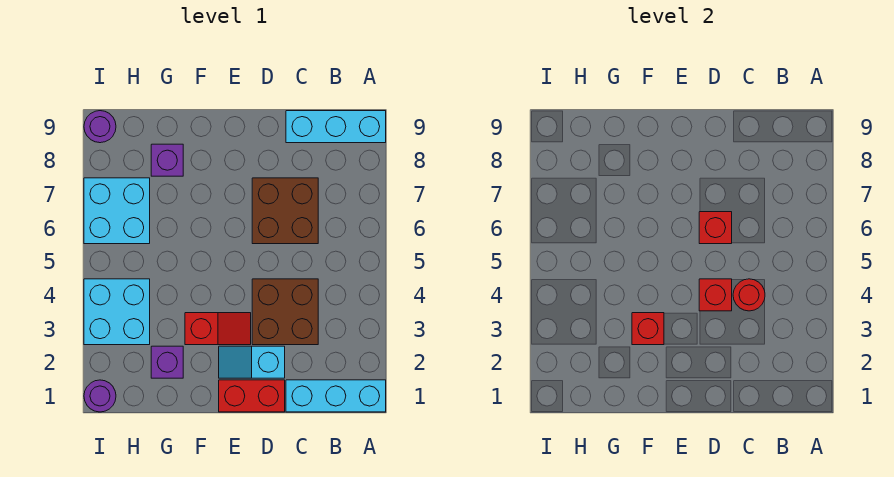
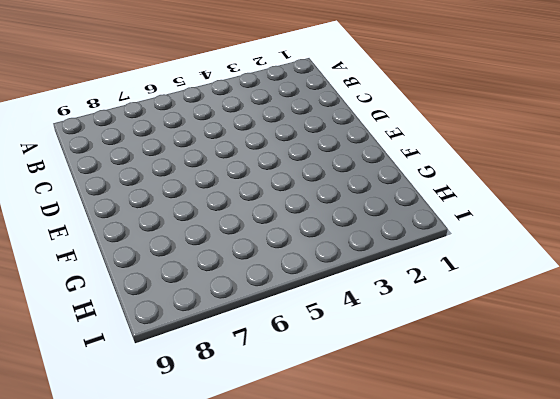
none -> cyan brick A1:C1 level 1
none -> cyan brick A9:C9 level 1
none -> brown brick C3:D4 level 1

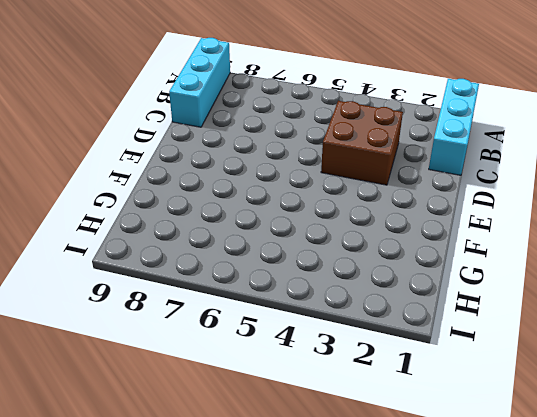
none -> brown brick C6:D7 level 1
none -> red brick D1:E1 level 1
none -> cyan slope D2:E2 level 1 top D

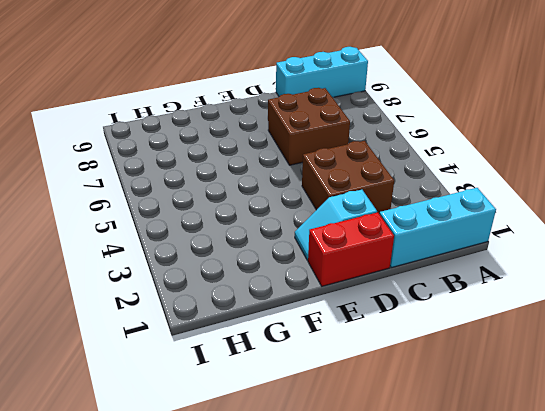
none -> red slope E3:F3 level 1 top F
none -> purple brick G2 level 1
none -> purple brick G8 level 1

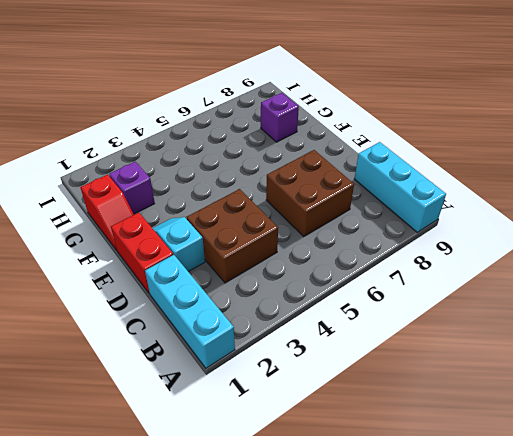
red slope F1:G1 level 1 top G -> red slope E3:F3 level 1 top F
none -> cyan brick H3:I4 level 1
none -> cyan brick H6:I7 level 1
none -> purple round brick I1 level 1

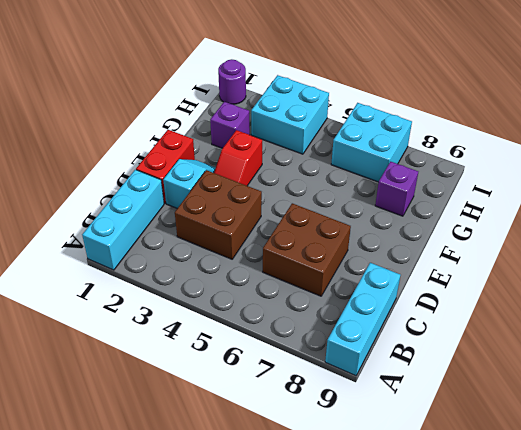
none -> purple round brick I9 level 1
none -> red round brick C4 level 2
none -> red brick D4 level 2

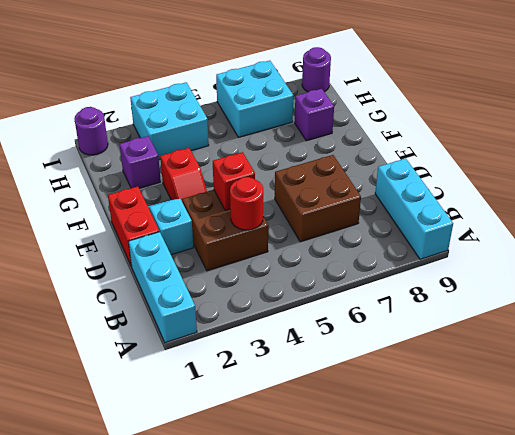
none -> red brick D6 level 2
none -> red brick F3 level 2

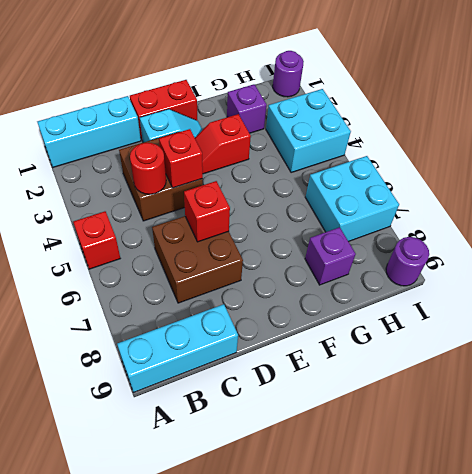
red brick A5 level 1 -> red brick F3 level 2

